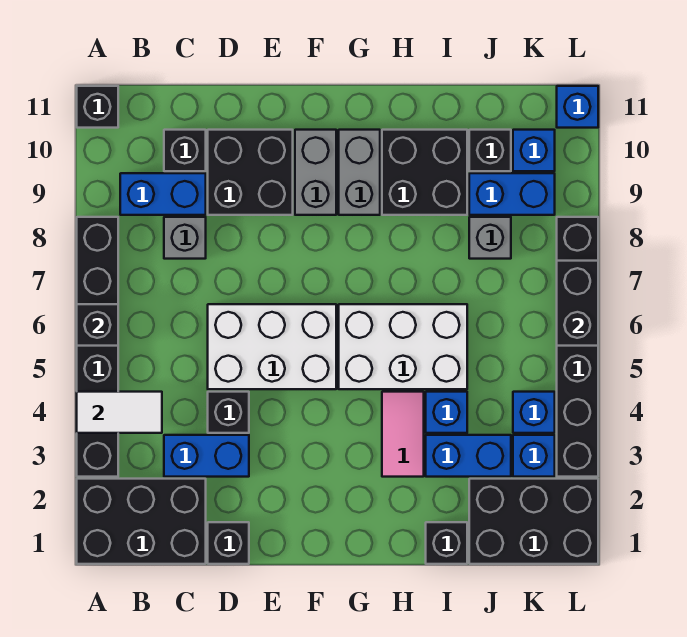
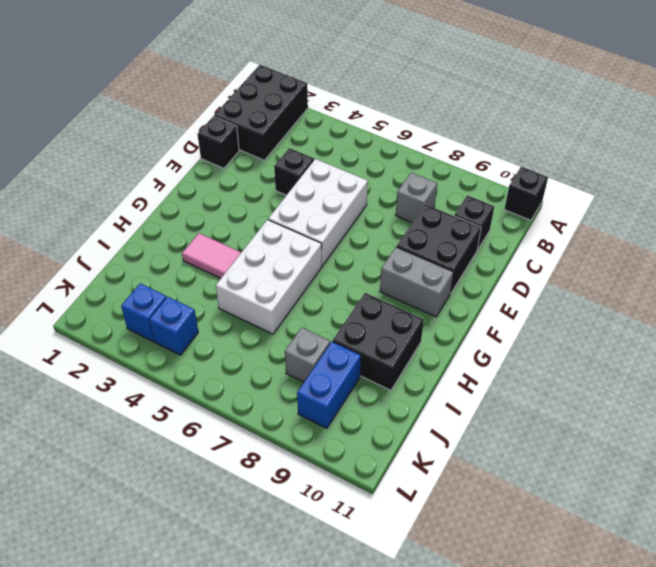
none -> black brick A3:A8 level 1
none -> blue brick B9:C9 level 1
none -> blue brick C3:D3 level 1
none -> grey brick G9:G10 level 1

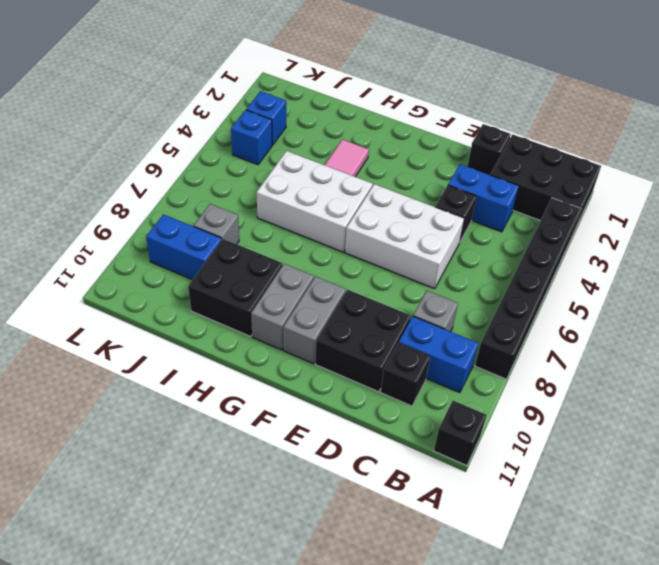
none -> black brick I1 level 1
none -> blue brick I3:J3 level 1
none -> blue brick I4 level 1
none -> black brick J1:L2 level 1

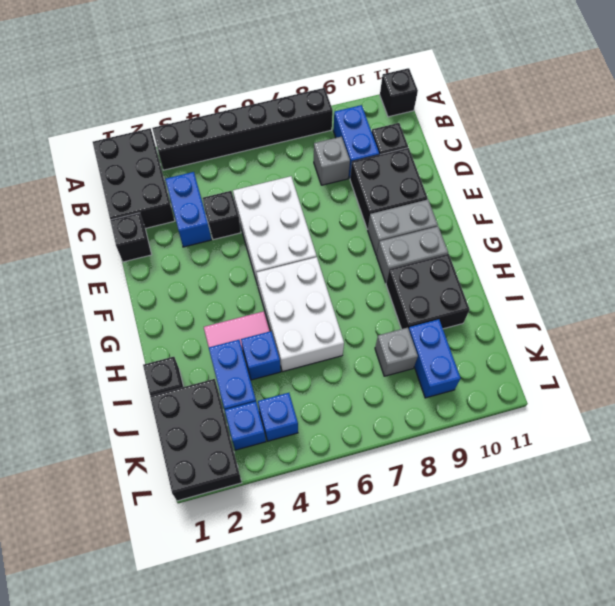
none -> black brick J10 level 1
none -> blue brick K10 level 1
none -> black brick L3:L8 level 1
none -> blue brick L11 level 1

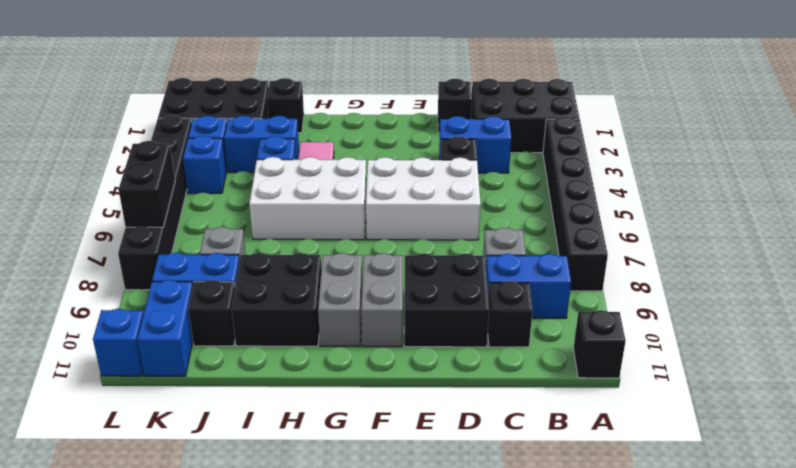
blue brick K10:K11 level 1 -> blue brick K10 level 1
none -> white tile A4:B4 level 2
none -> black brick A6 level 2

